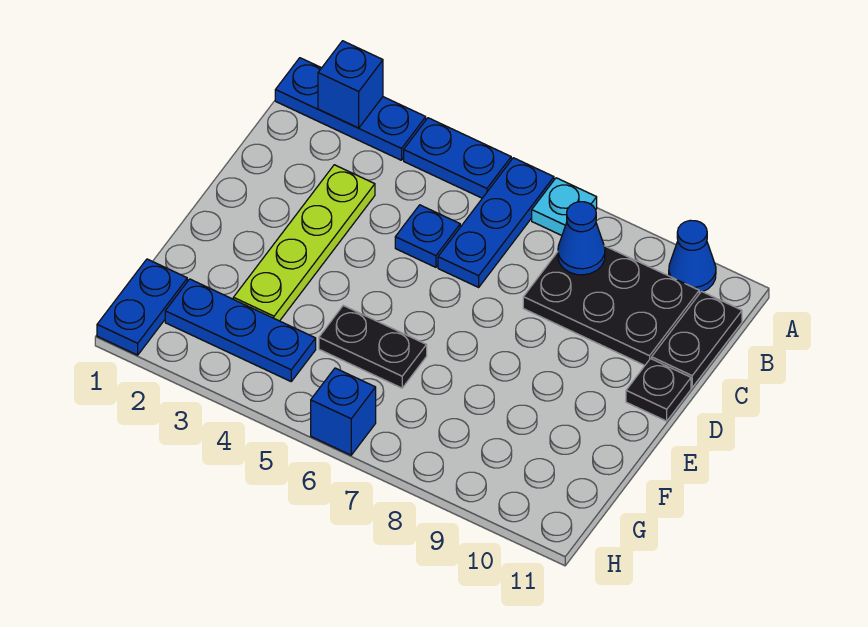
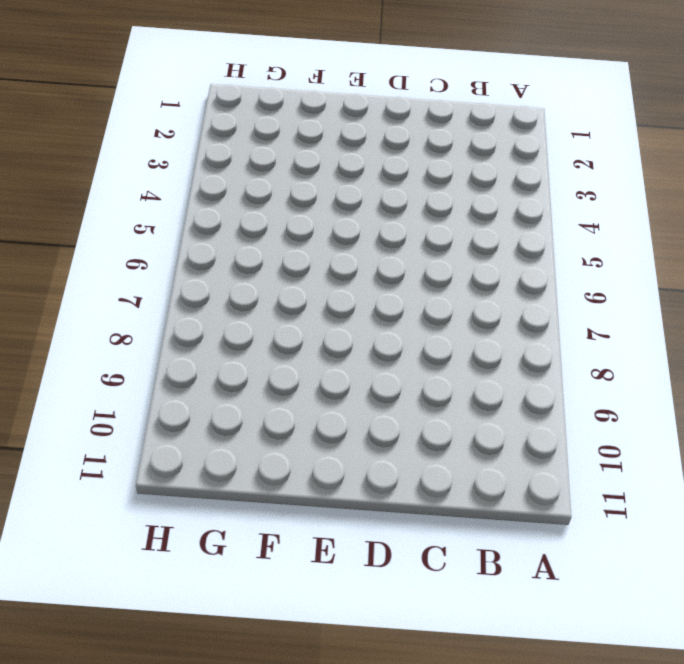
none -> blue plate A1:A3 level 1
none -> blue plate A4:A5 level 1
none -> blue plate A6:C6 level 1

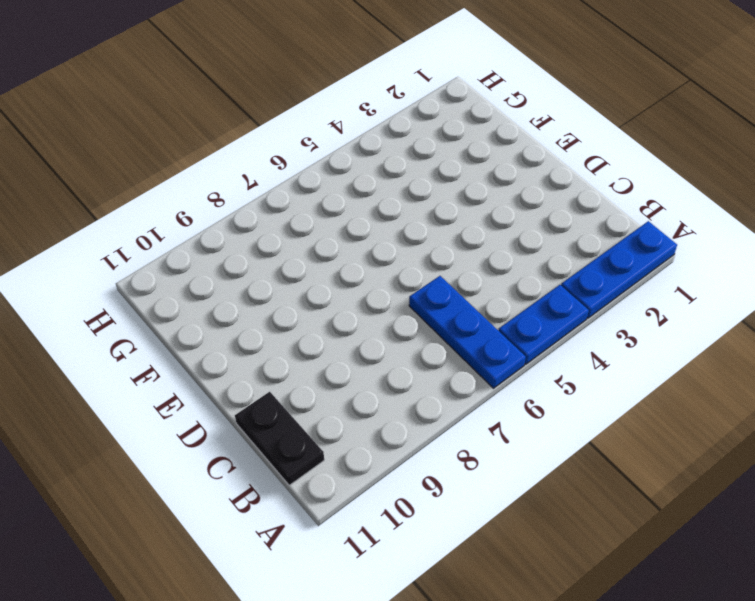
none -> cyan plate A7 level 1
none -> blue cone A10 level 1
none -> black plate B8:C10 level 1

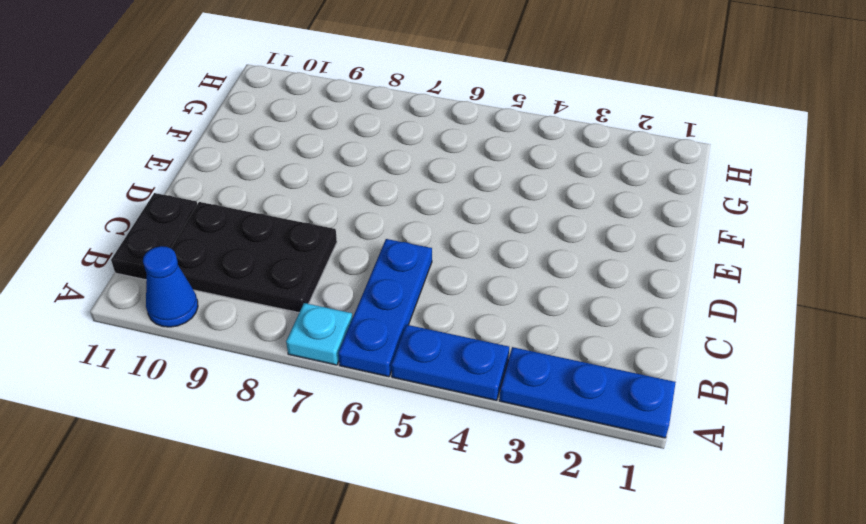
none -> lime plate C3:F3 level 1
none -> blue plate C5 level 1
none -> black plate D11 level 1

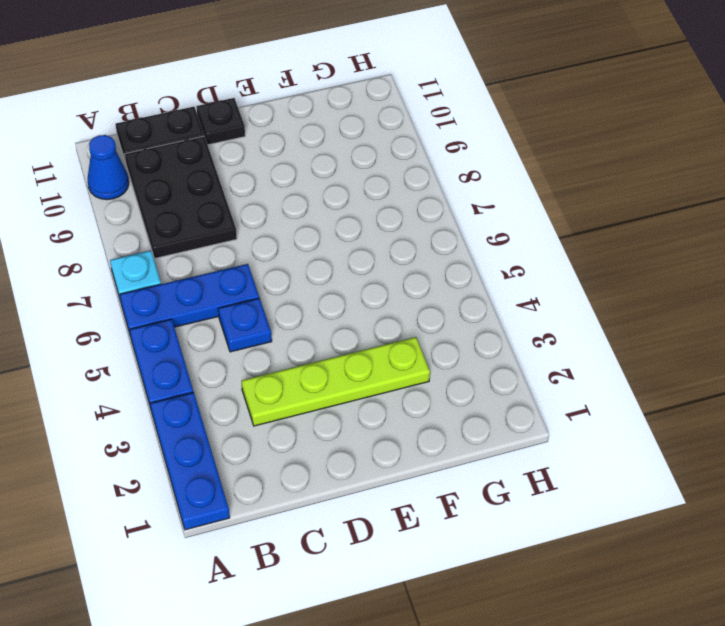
none -> black plate F5:F6 level 1
none -> blue plate G1:H1 level 1
none -> blue plate G2:G4 level 1

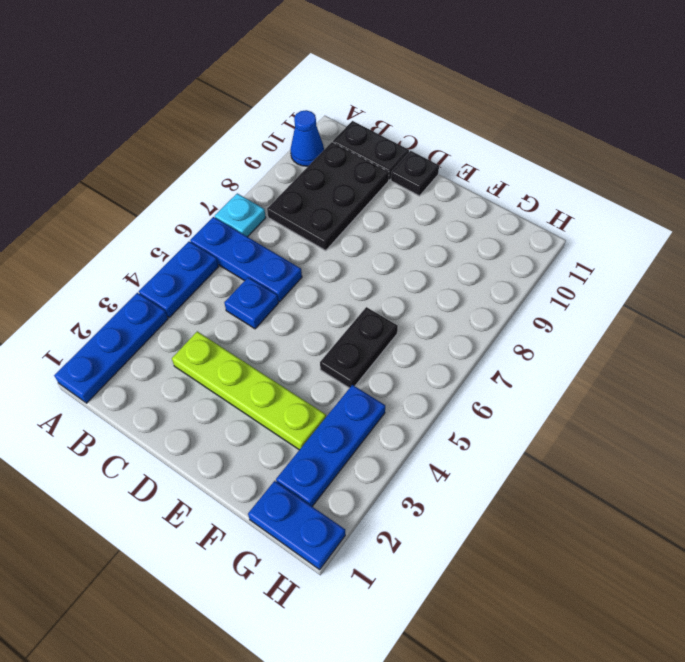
none -> blue brick H6 level 1
none -> blue brick A2 level 2
none -> blue cone B8 level 2

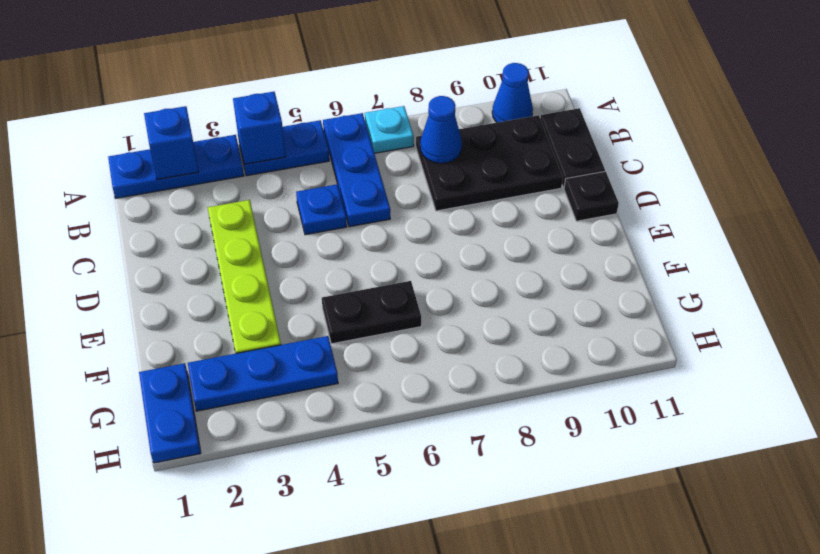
blue brick A4 level 2 -> blue brick H6 level 1

